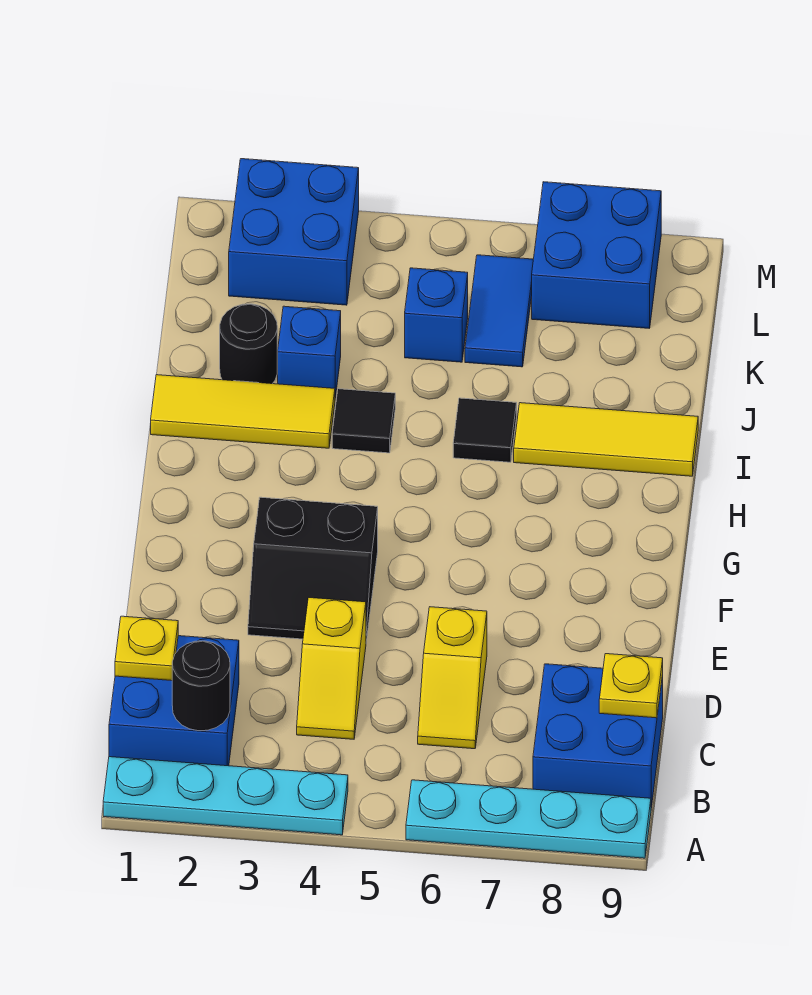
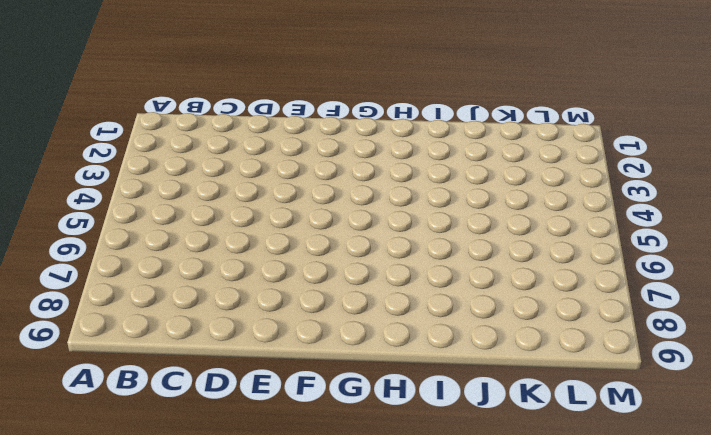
none -> cyan plate A1:A4 level 1
none -> cyan plate A6:A9 level 1
none -> blue brick B1:C2 level 1

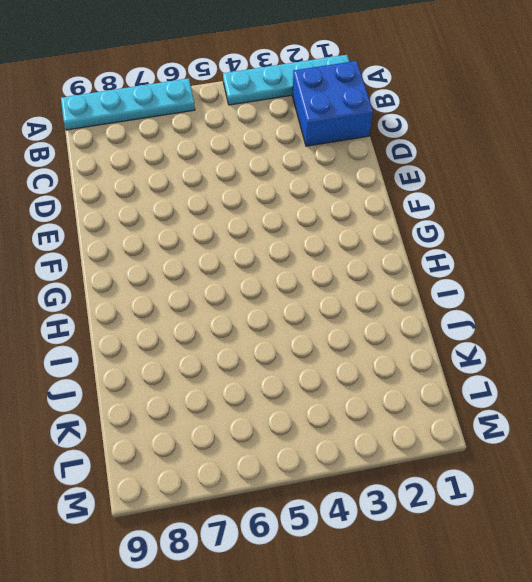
none -> blue brick B8:C9 level 1
none -> yellow slope C4:D4 level 1 top D
none -> yellow slope C6:D6 level 1 top D

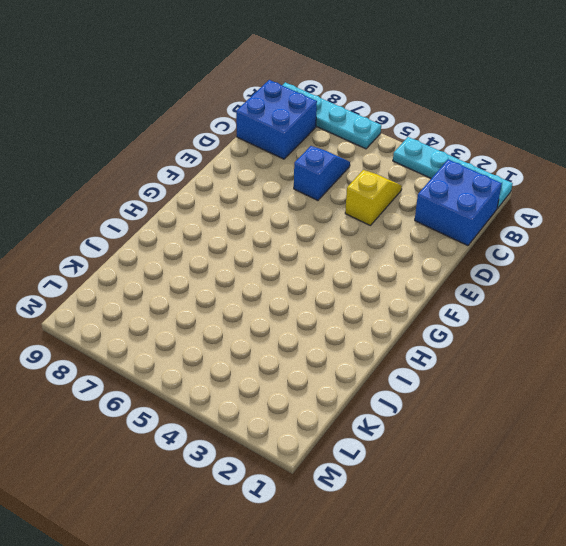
blue slope C6:D6 level 1 top D -> yellow slope C6:D6 level 1 top D
none -> black slope E3:F4 level 1 top F
none -> yellow tile I1:I3 level 1
none -> black tile I4 level 1

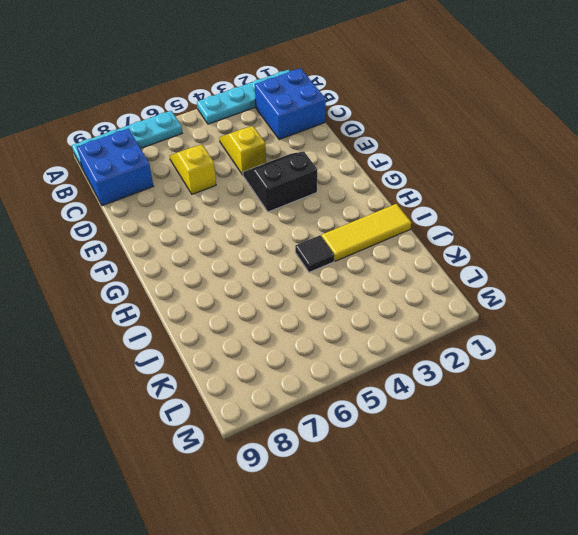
none -> black tile I6 level 1
none -> yellow tile I7:I9 level 1
none -> black round brick J2 level 1

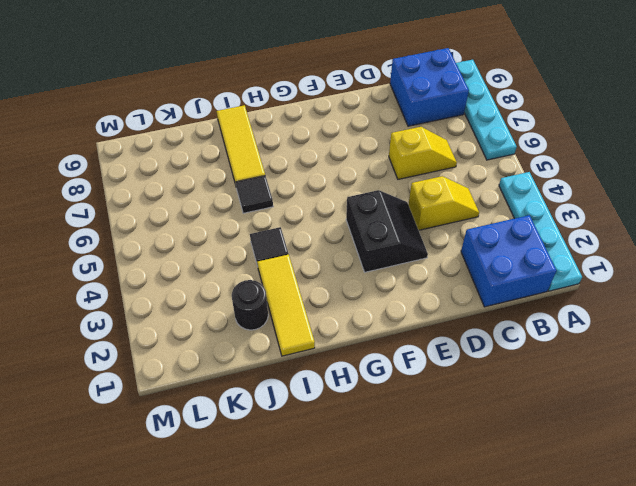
none -> blue brick J3 level 1
none -> blue brick K5 level 1
none -> blue tile K6:L6 level 1

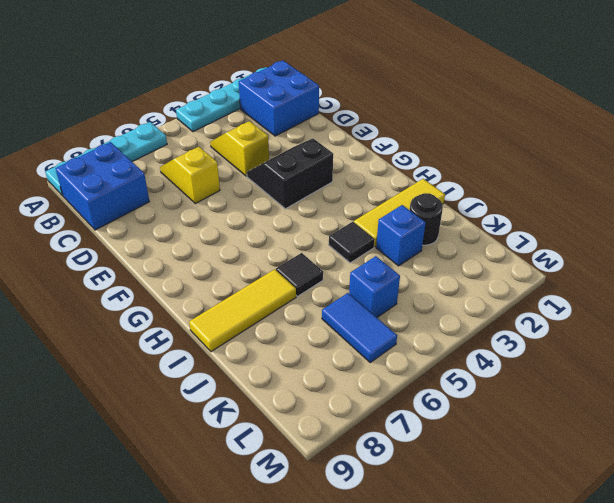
none -> blue brick L2:M3 level 1
none -> blue brick L7:M8 level 1
none -> black round brick B2 level 2

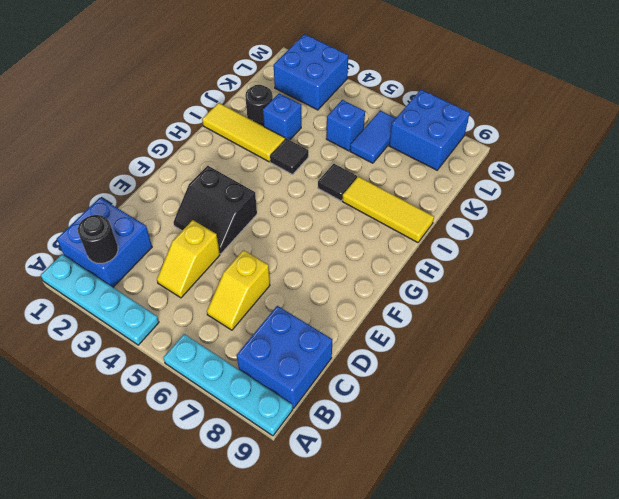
none -> yellow plate C1 level 2
none -> yellow plate C9 level 2

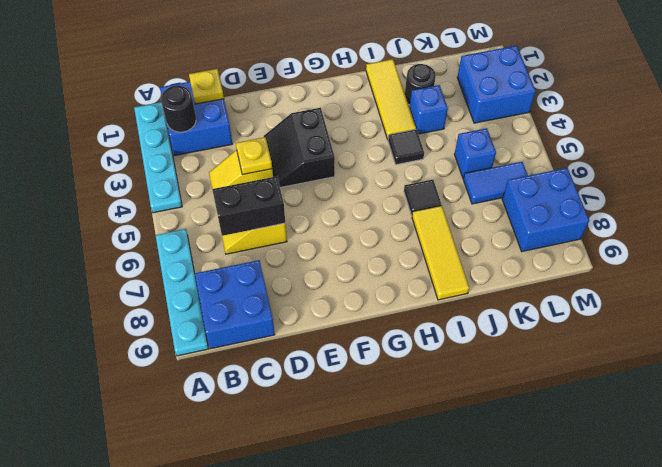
black brick C6:D6 level 2 -> none
yellow plate D4 level 2 -> yellow plate C9 level 2

